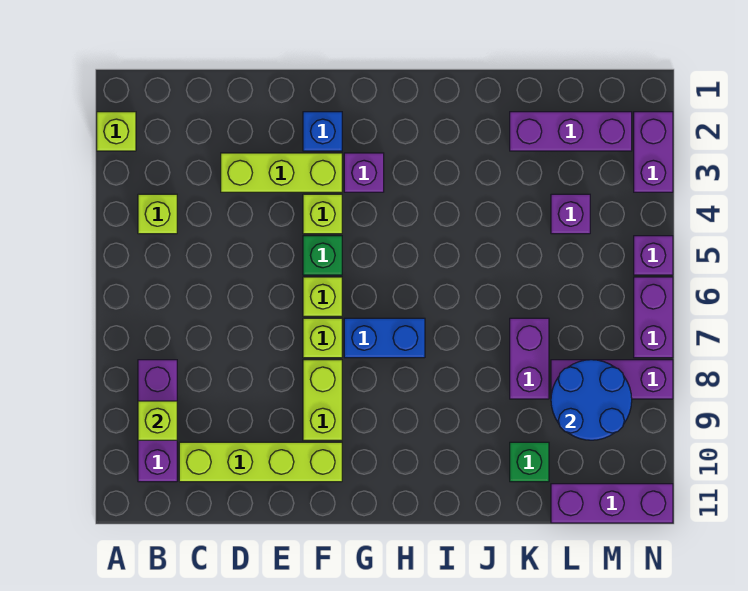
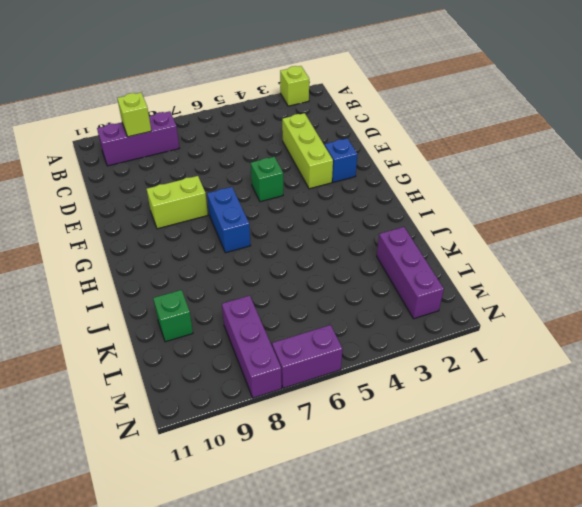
none -> lime brick B4 level 1
none -> lime brick C10:F10 level 1
none -> lime brick F4 level 1

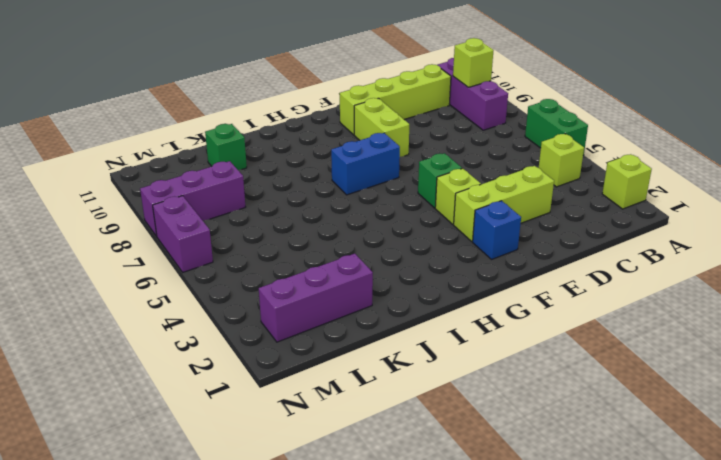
green brick A5:A6 level 1 -> none
none -> lime brick F6 level 1
none -> lime brick F7 level 1
none -> purple brick G3 level 1

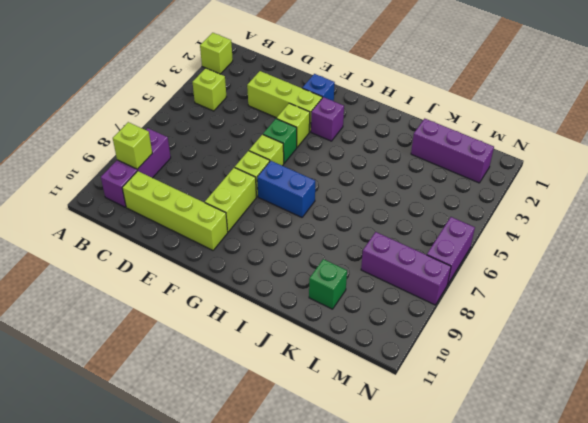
none -> purple brick K7:K8 level 1
none -> purple brick L4 level 1
none -> purple brick L11:N11 level 1

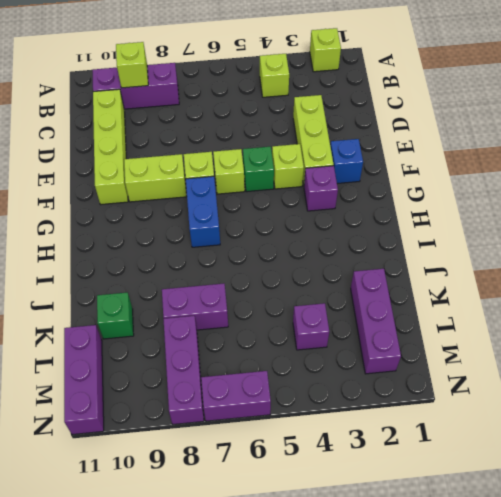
none -> purple brick N2:N3 level 1
none -> purple brick N5 level 1
none -> blue round brick L8:M9 level 2

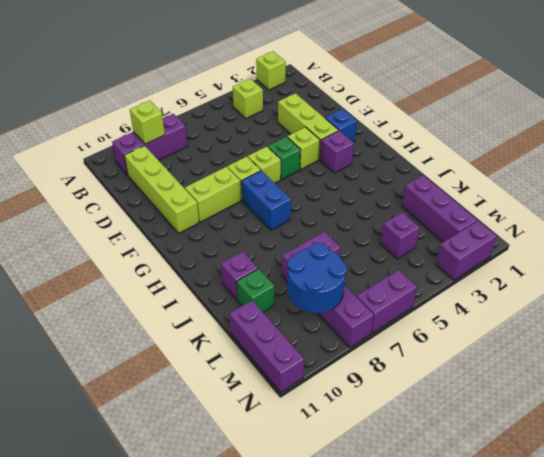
purple brick J10 level 1 -> purple brick N5 level 1

